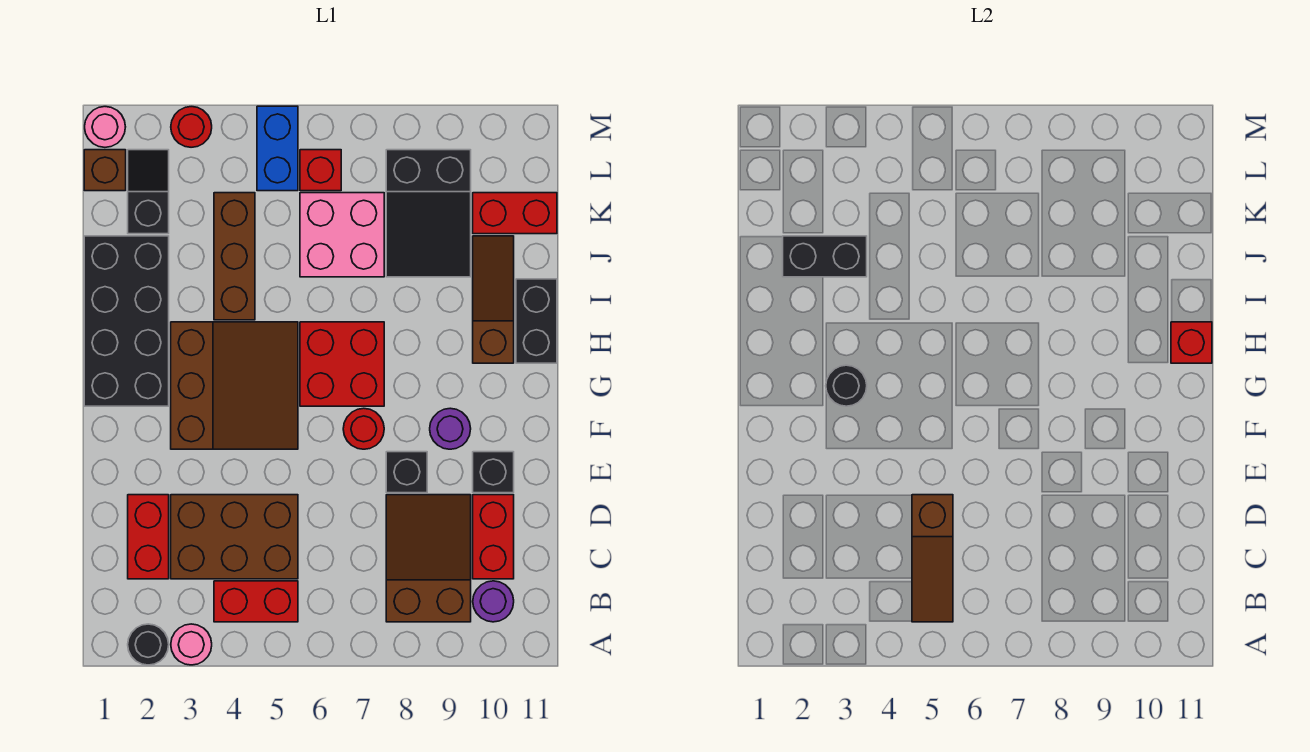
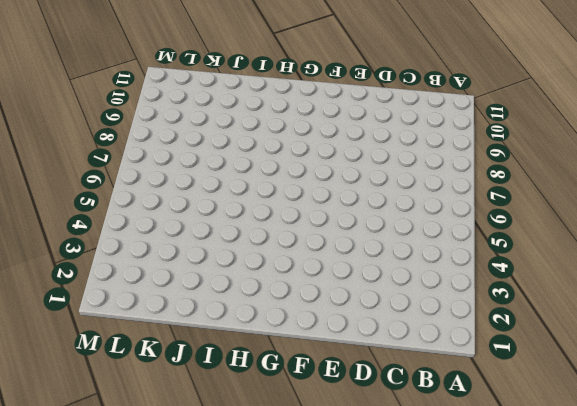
none -> black round brick A2 level 1
none -> pink round brick A3 level 1
none -> red brick B4:B5 level 1
none -> brown slope B8:D9 level 1 top B

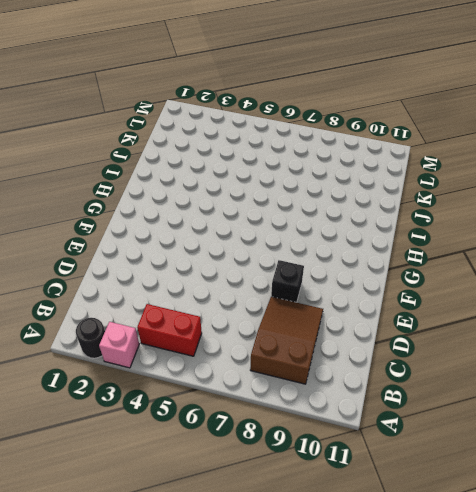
pink brick A3 level 1 -> pink round brick A3 level 1
none -> purple round brick B10 level 1
none -> red brick C2:D2 level 1
none -> brown brick C3:D5 level 1
none -> red brick C10:D10 level 1

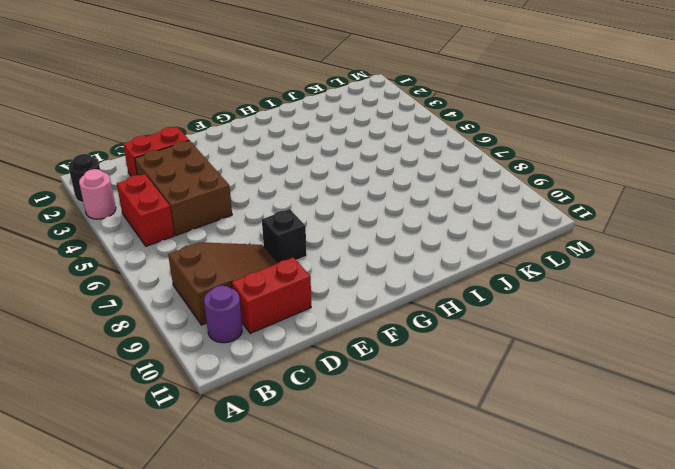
none -> black brick E10 level 1
none -> brown slope F3:H5 level 1 top 3
none -> red round brick F7 level 1
none -> purple round brick F9 level 1

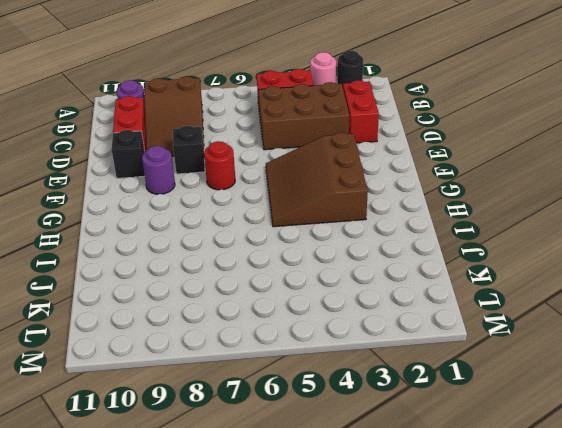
none -> black brick G1:J2 level 1
none -> red brick G6:H7 level 1
none -> brown slope H10:J10 level 1 top H
none -> black brick H11:I11 level 1

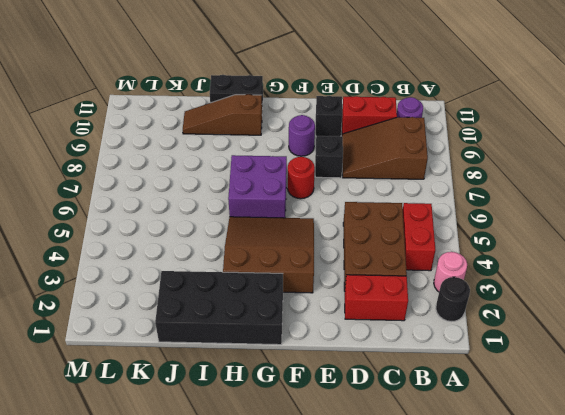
purple brick G6:H7 level 1 -> red brick G6:H7 level 1
none -> brown brick I4:K4 level 1
none -> pink brick J6:K7 level 1
none -> black slope J8:L9 level 1 top L
none -> black slope K2:L2 level 1 top K

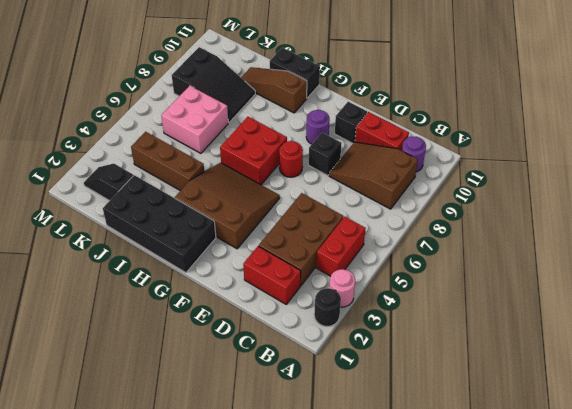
none -> red brick K10:K11 level 1
none -> brown brick L1 level 1
none -> blue brick L5:M5 level 1
none -> red brick L6 level 1

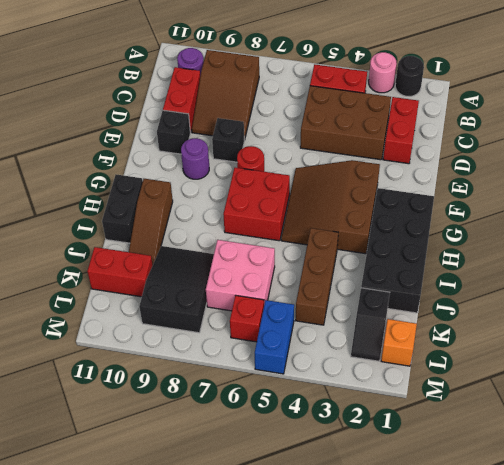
orange brick L1 level 1 -> brown brick L1 level 1
none -> pink round brick M1 level 1
none -> red round brick M3 level 1
none -> brown slope B5:D5 level 2 top D
none -> black round brick G3 level 2

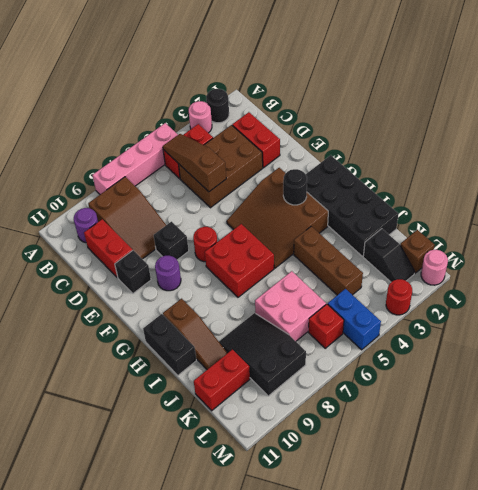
pink brick A5:A8 level 1 -> none
none -> red brick H11 level 2
none -> black brick J2:J3 level 2

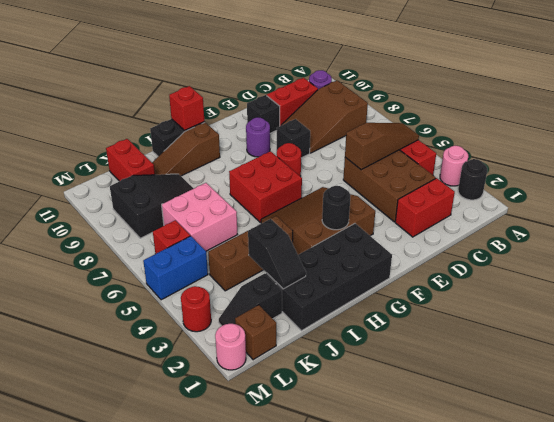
black slope J2:J3 level 2 top 3 -> black brick J2:J3 level 2

